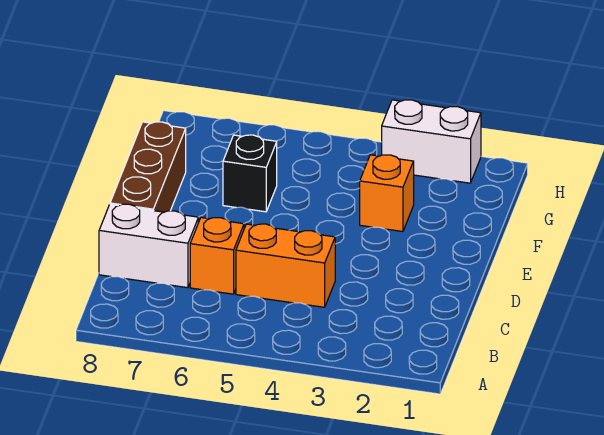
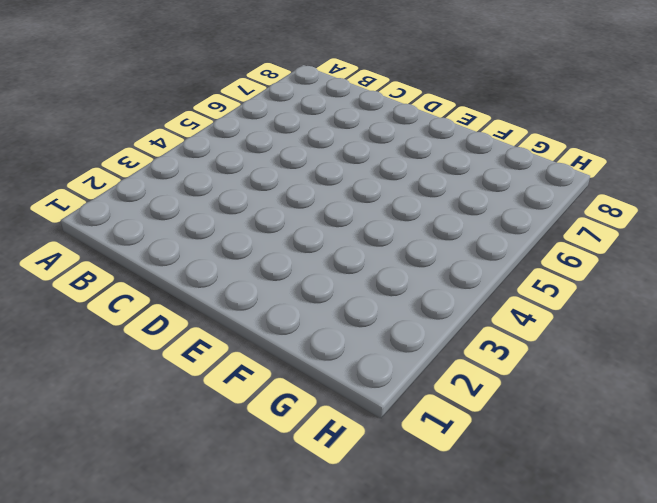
none -> orange brick C4:C5 level 1
none -> orange brick C6 level 1

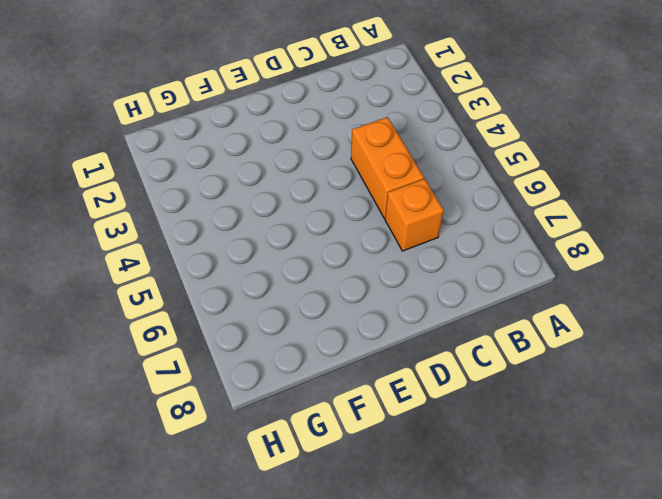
none -> white brick C7:C8 level 1
none -> brown brick D8:F8 level 1

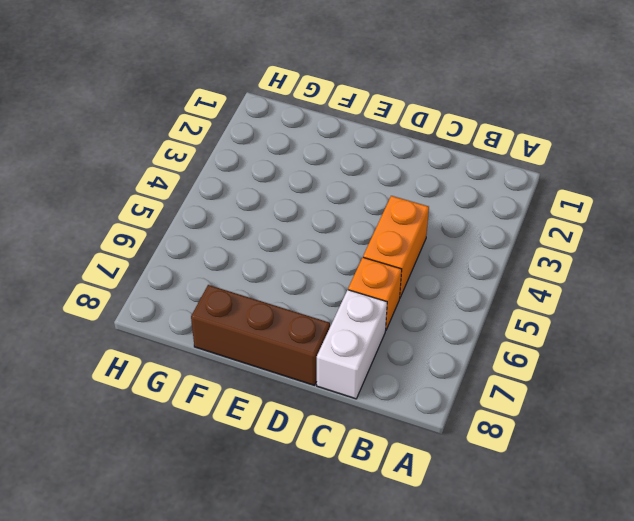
none -> orange brick F3 level 1
none -> black brick F6 level 1

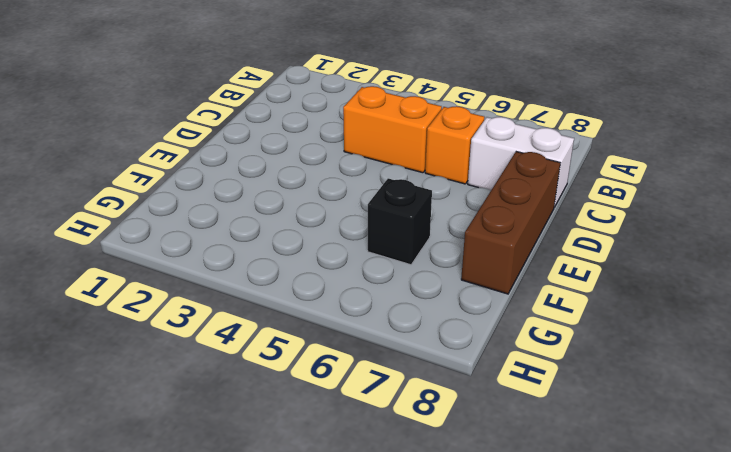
none -> orange brick F3 level 1
none -> white brick H2:H3 level 1

